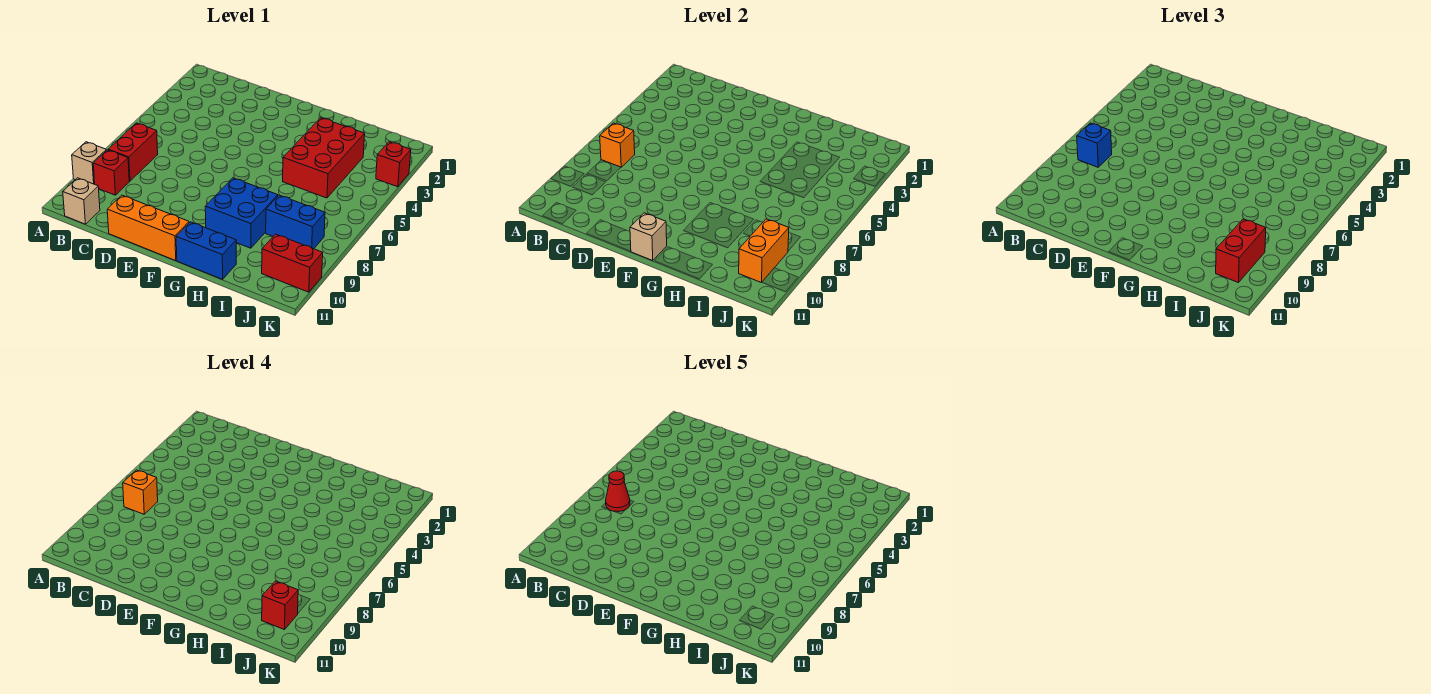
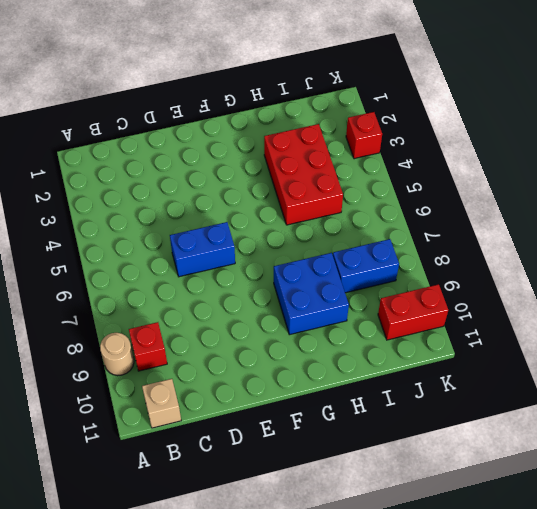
tan round brick A9 level 1 -> tan brick A9 level 1
blue brick D6:E6 level 1 -> blue brick G11:H11 level 1
none -> red brick B7:B8 level 1
none -> orange brick D11:F11 level 1
none -> orange brick B7 level 2

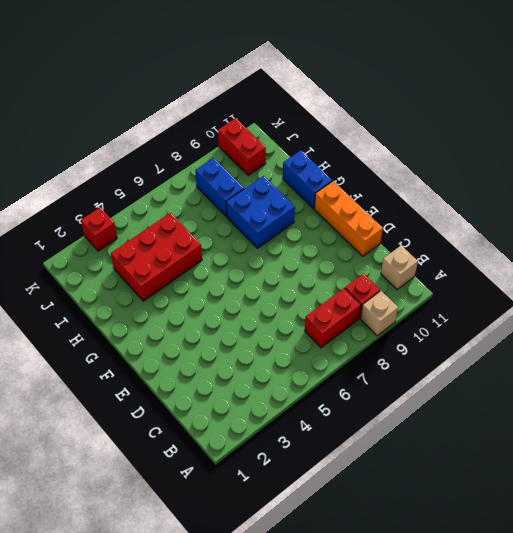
none -> orange brick B7 level 2
none -> tan brick F11 level 2
none -> orange brick J9:J10 level 2

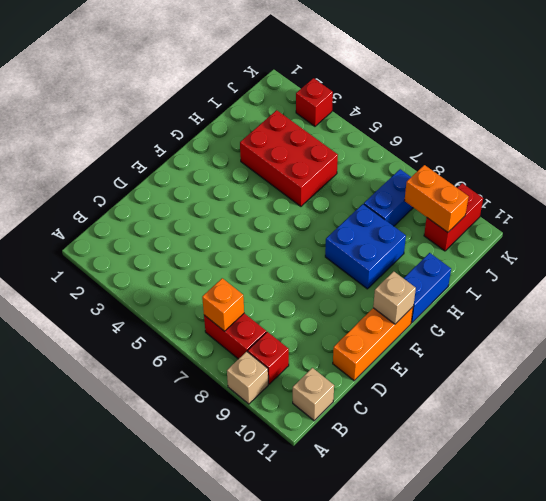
none -> blue brick B7 level 3
none -> red brick J9:J10 level 3
none -> orange brick B7 level 4

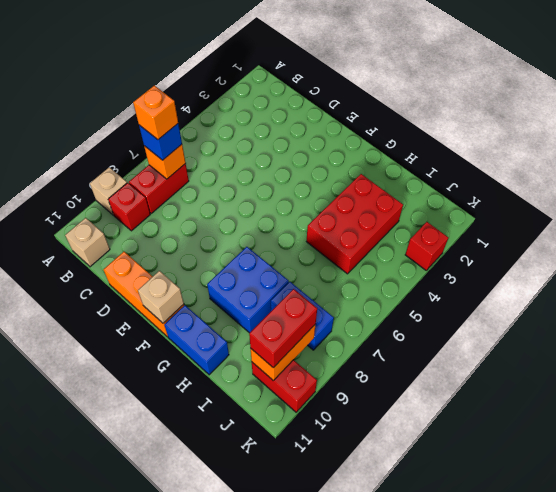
none -> red brick J10 level 4
none -> red cone B7 level 5

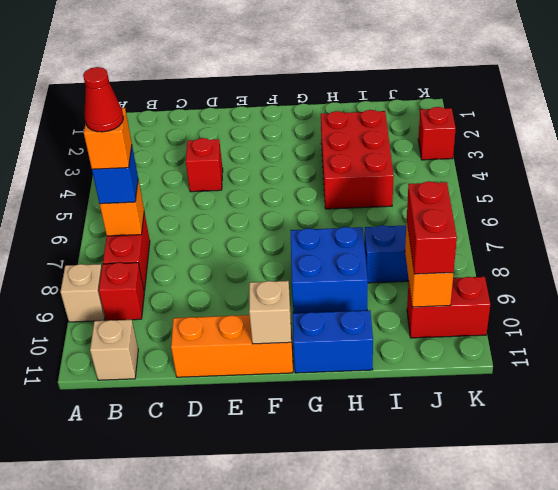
red brick D4 level 1 -> red brick J10 level 4

